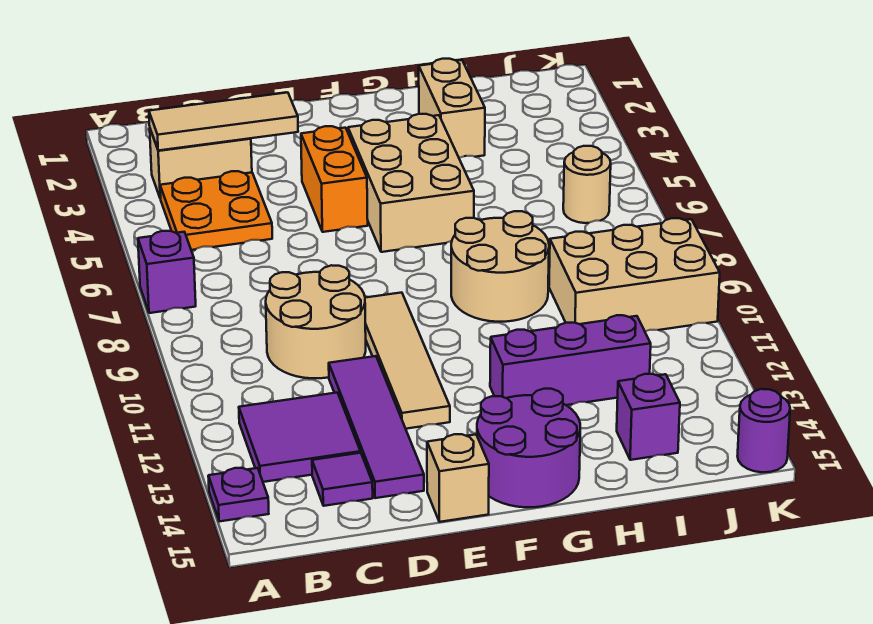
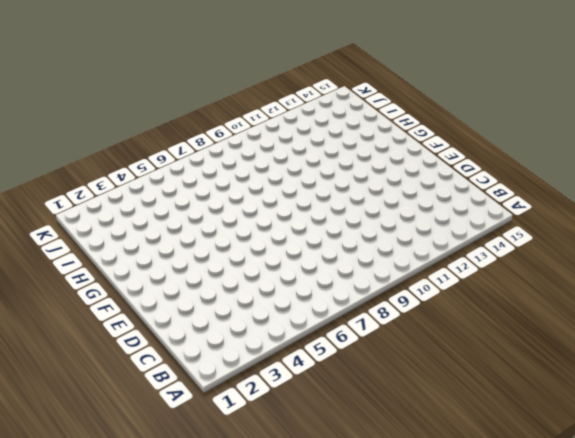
none -> purple brick A7 level 1
none -> purple plate A14 level 1
none -> tan brick B3:C3 level 1

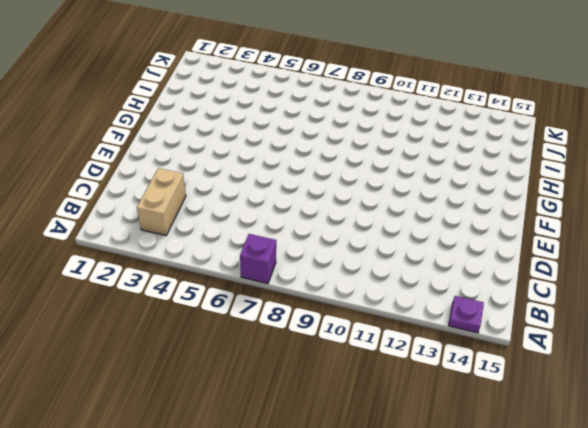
none -> orange plate B4:C5 level 1
none -> purple tile B12:C13 level 1
none -> tan round brick C9:D10 level 1

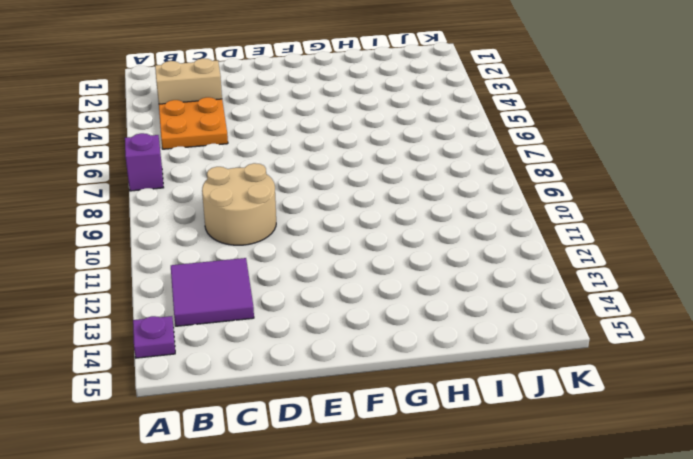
none -> purple tile C14 level 1
none -> purple tile D11:D14 level 1
none -> orange brick E4:E5 level 1

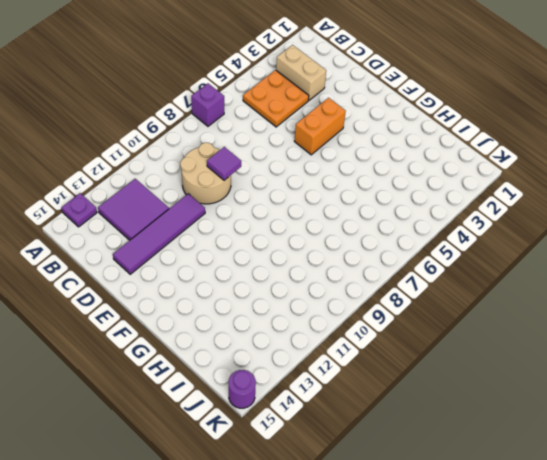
purple tile D9 level 2 -> purple tile C14 level 1
none -> tan tile E9:E12 level 1
none -> tan brick E15 level 1
none -> tan brick F4:G6 level 1

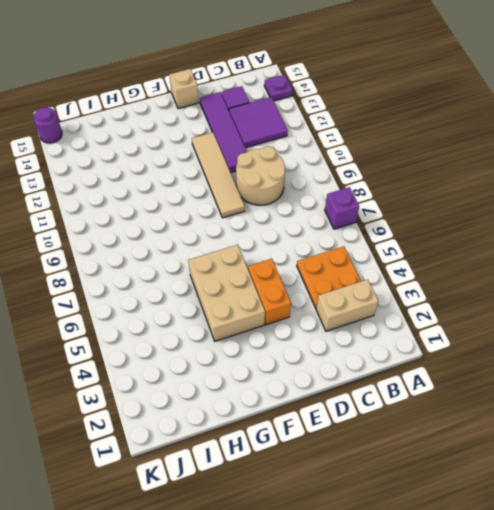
none -> purple round brick F14:G15 level 1
none -> tan round brick G8:H9 level 1
none -> purple brick G12:I12 level 1

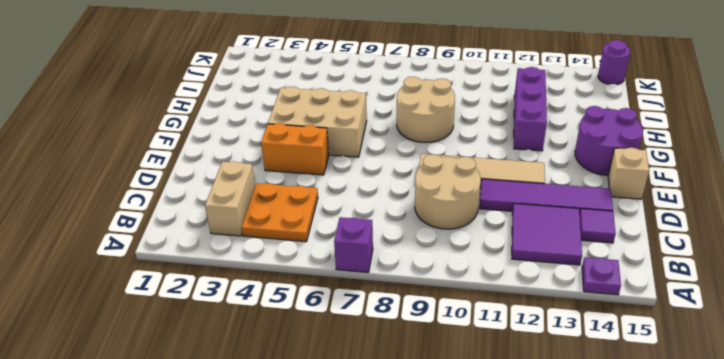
none -> tan brick H2:H3 level 1
none -> tan brick I9:K10 level 1
none -> purple brick I14 level 1

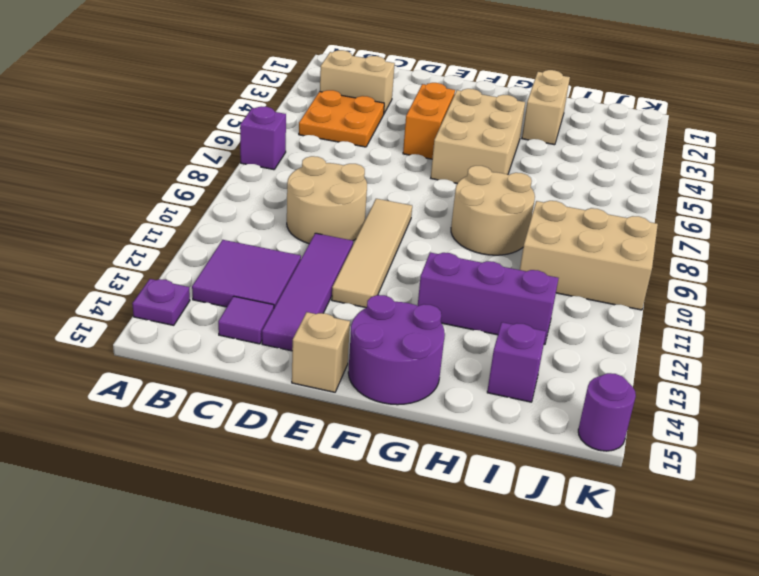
none -> tan round brick J6 level 1
none -> tan tile B3:D3 level 2

